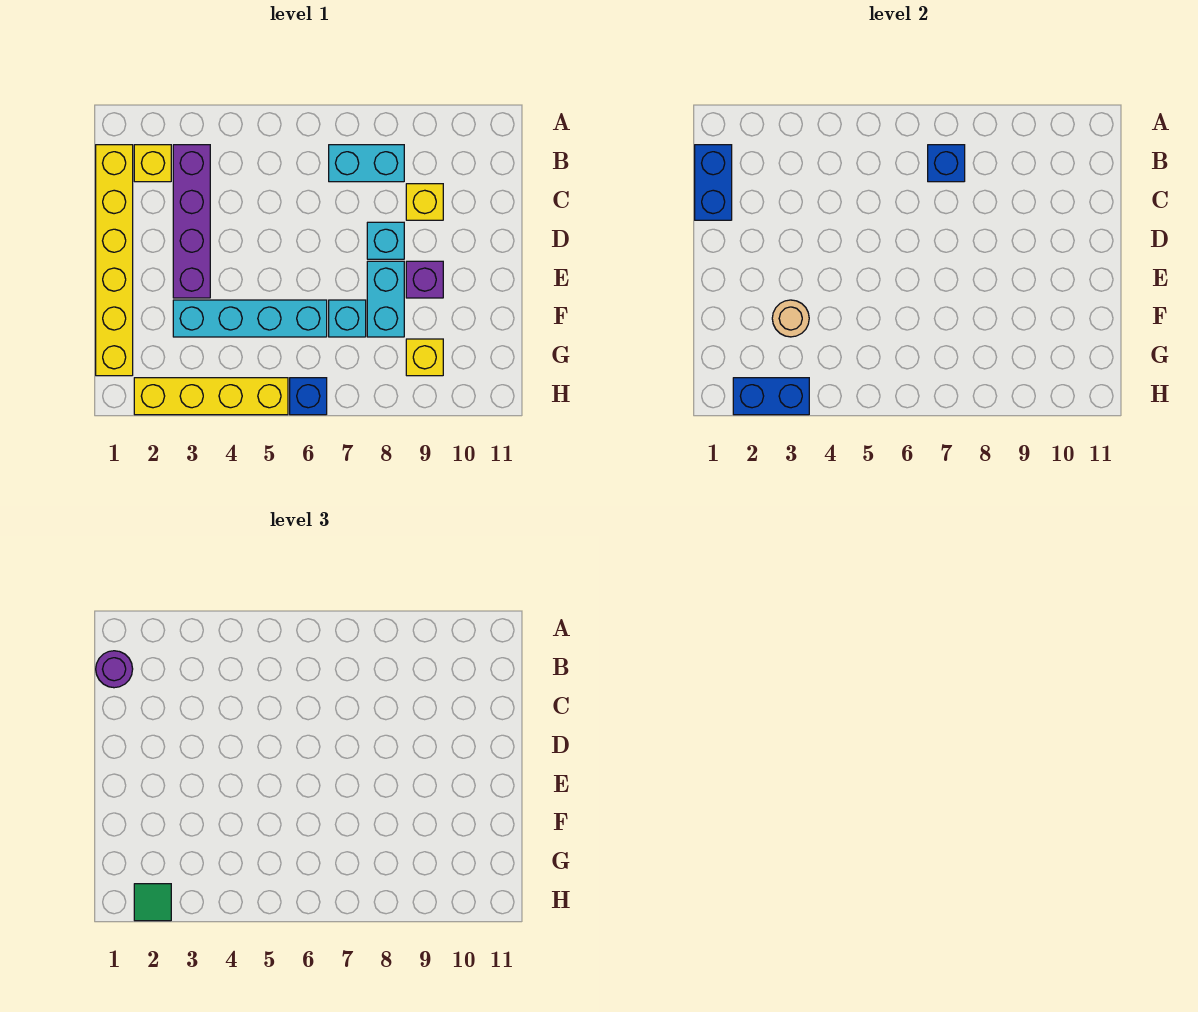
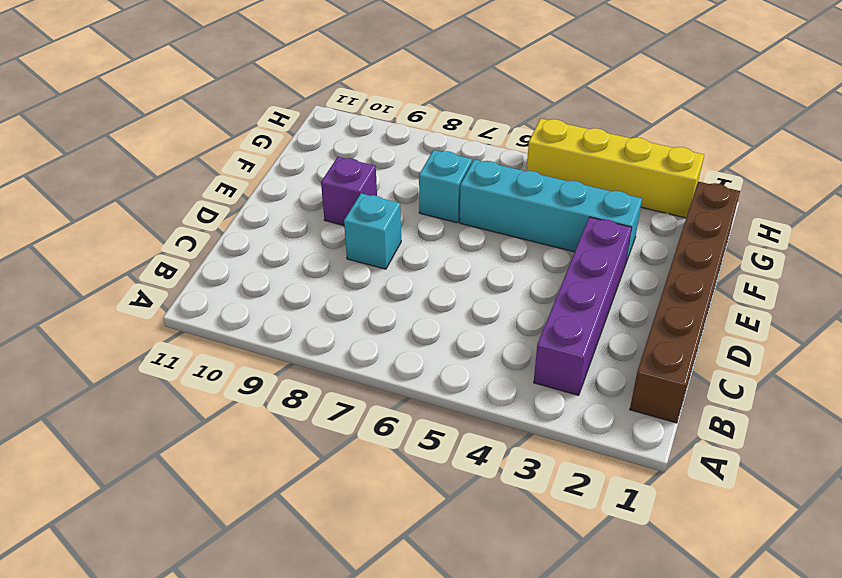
brown brick B1:G1 level 1 -> yellow brick B1:G1 level 1
none -> yellow brick B2 level 1
none -> cyan brick B7:B8 level 1
none -> yellow brick C9 level 1

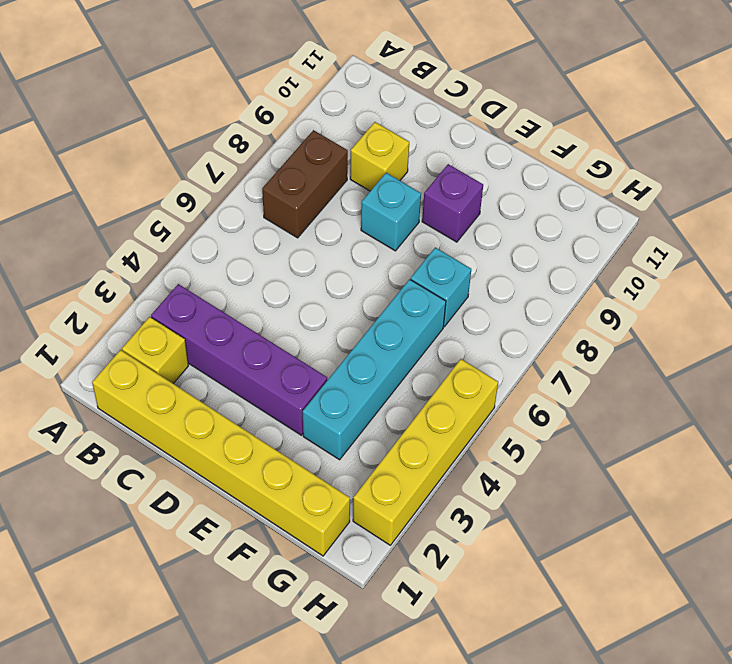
brown brick B7:B8 level 1 -> cyan brick B7:B8 level 1
none -> cyan brick E8:F8 level 1
none -> yellow brick G9 level 1
none -> blue brick H6 level 1

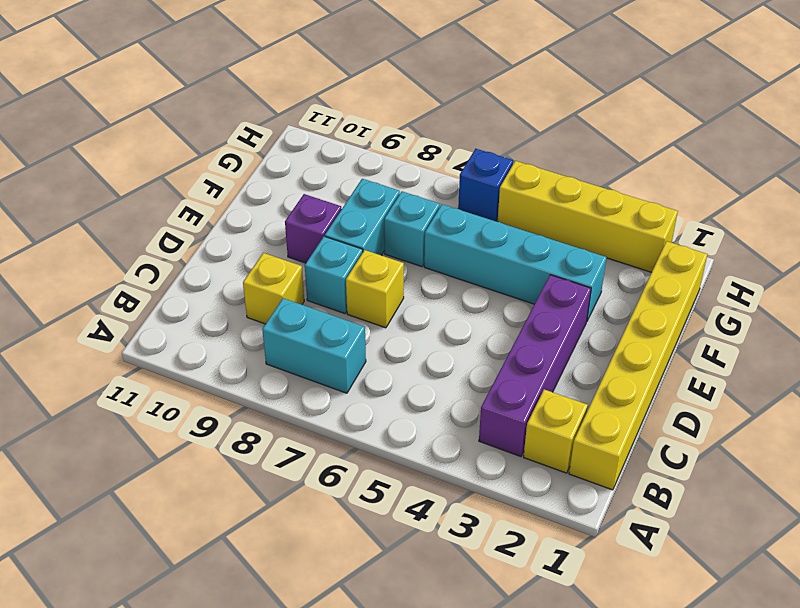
yellow brick D7 level 1 -> yellow brick G9 level 1
none -> blue brick B1:C1 level 2
none -> blue brick B7 level 2
none -> tan round brick F3 level 2

